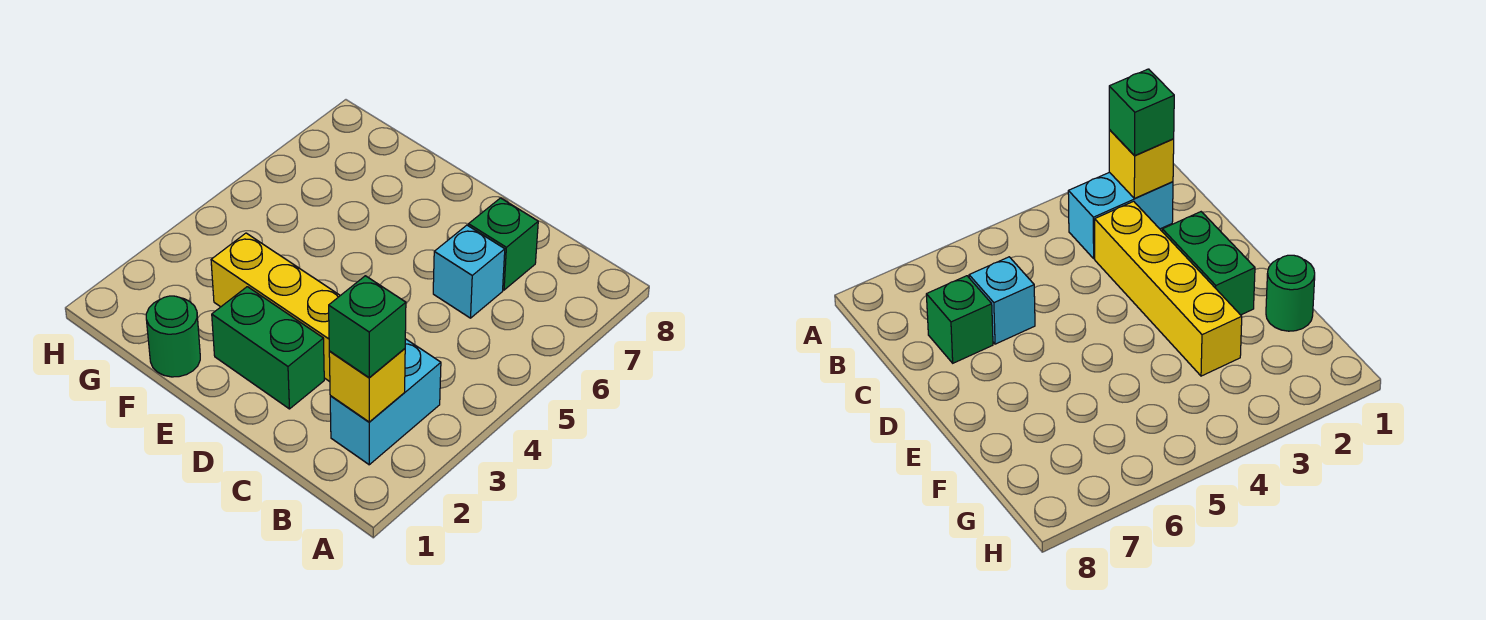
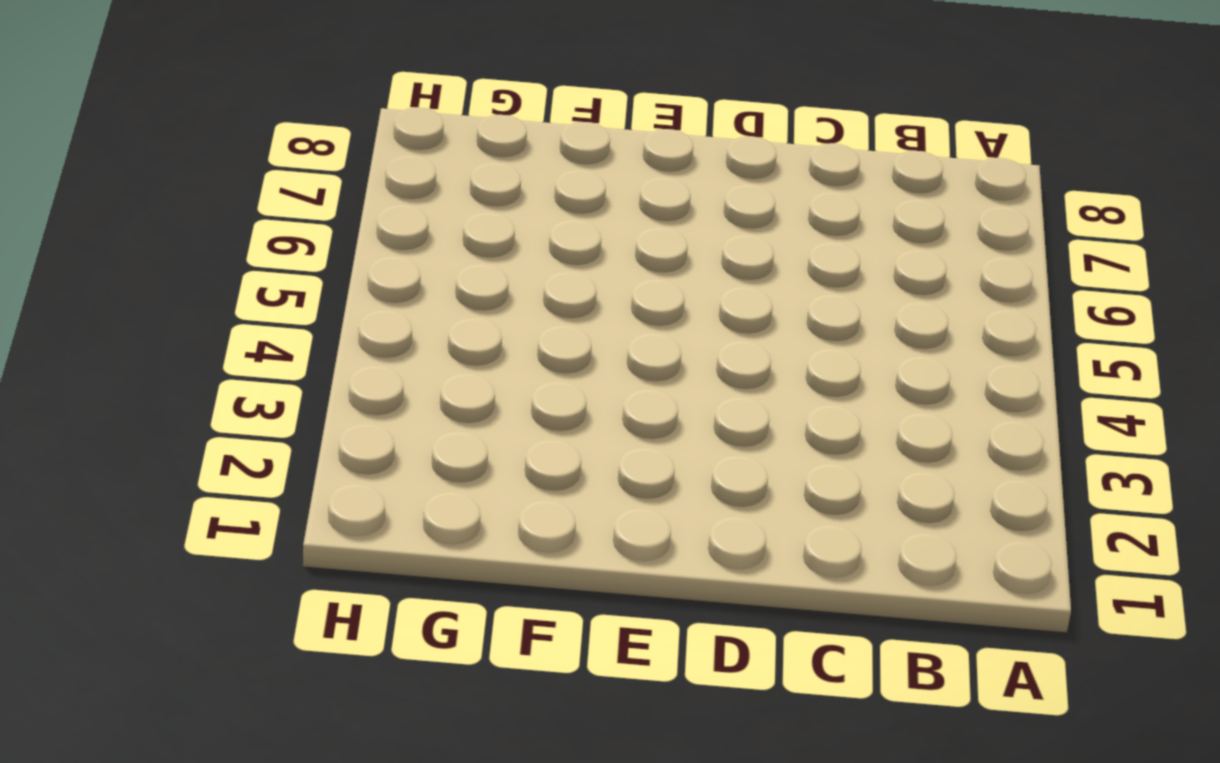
none -> cyan brick B2:B3 level 1
none -> yellow brick C3:F3 level 1

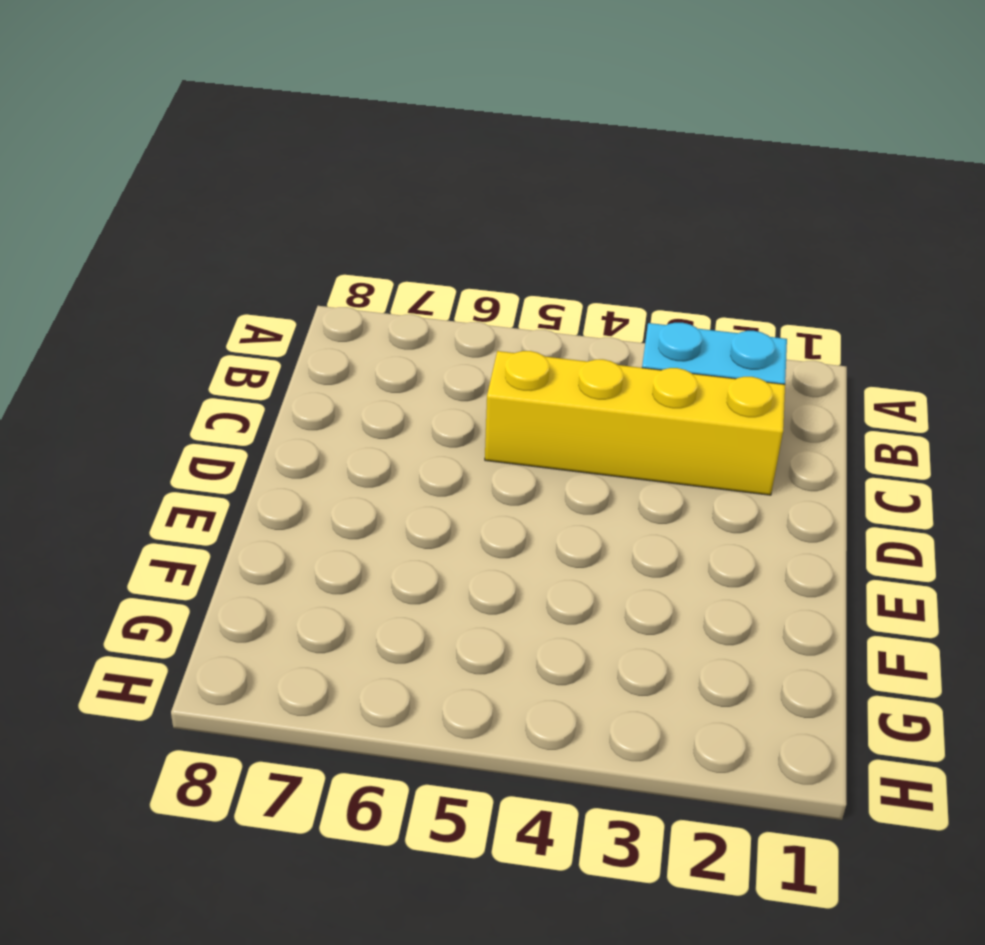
yellow brick C2:C5 level 1 -> yellow brick C3:F3 level 1
none -> cyan brick C6 level 1
none -> green brick C7 level 1

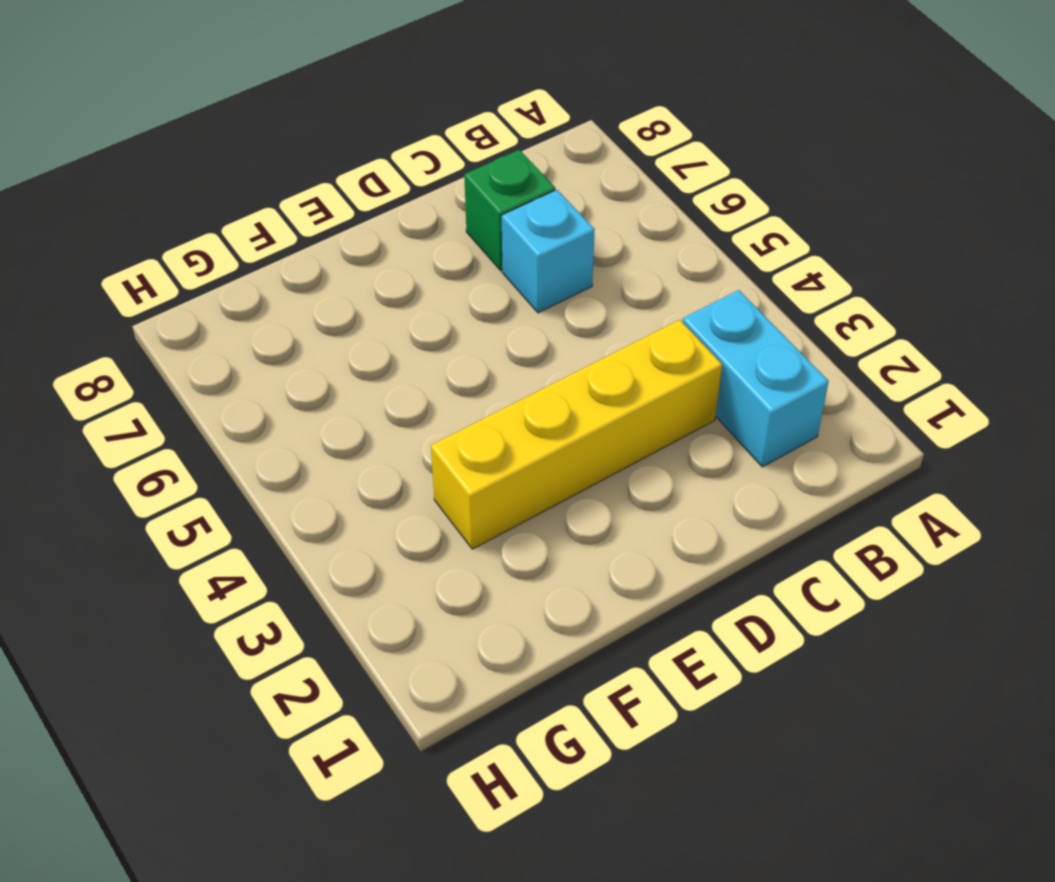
none -> green brick D2:E2 level 1
none -> green round brick F1 level 1

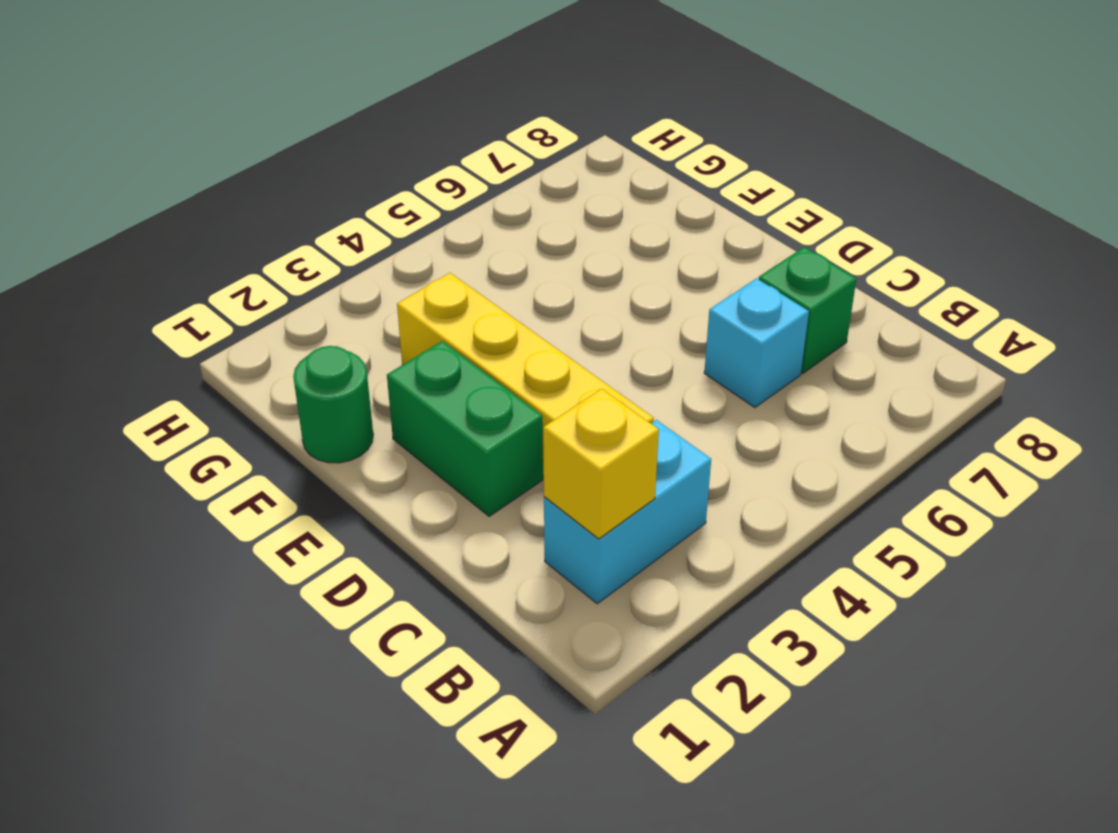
none -> green brick B2 level 3

